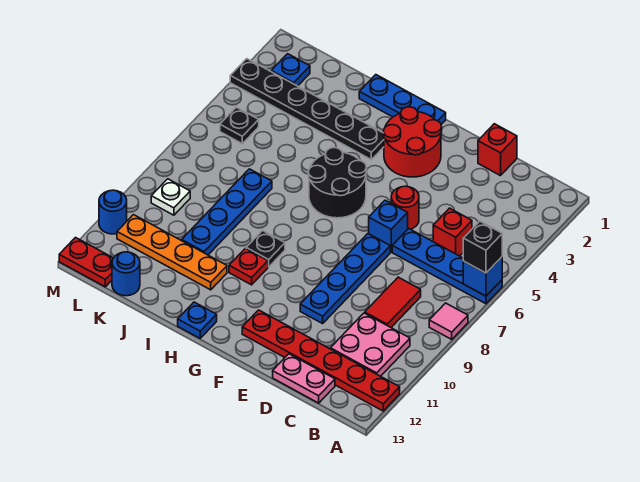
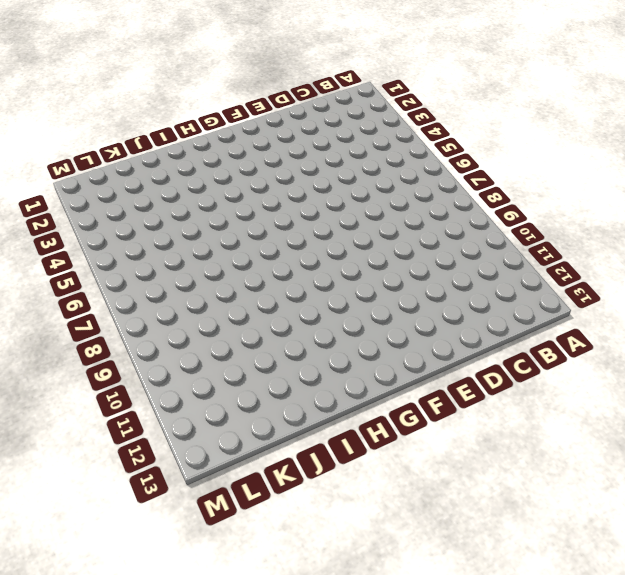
none -> blue plate A6:D6 level 1
none -> pink tile A8 level 1
none -> red plate A12:F12 level 1

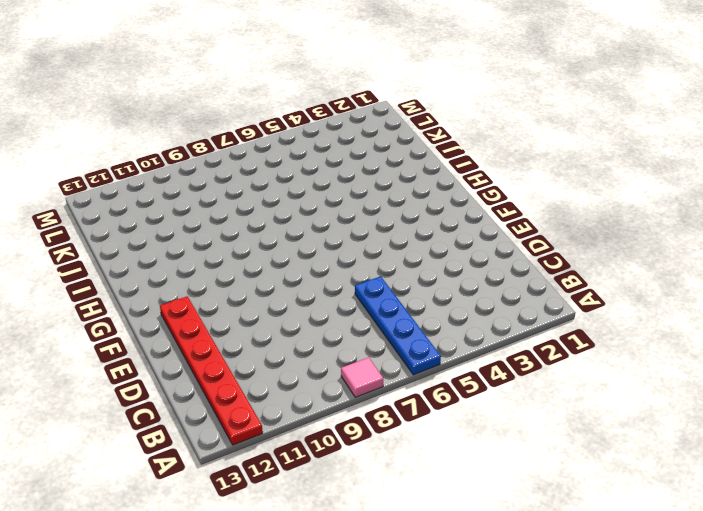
none -> pink plate B10:C11 level 1
none -> red brick C5 level 1
none -> red tile C8:C9 level 1

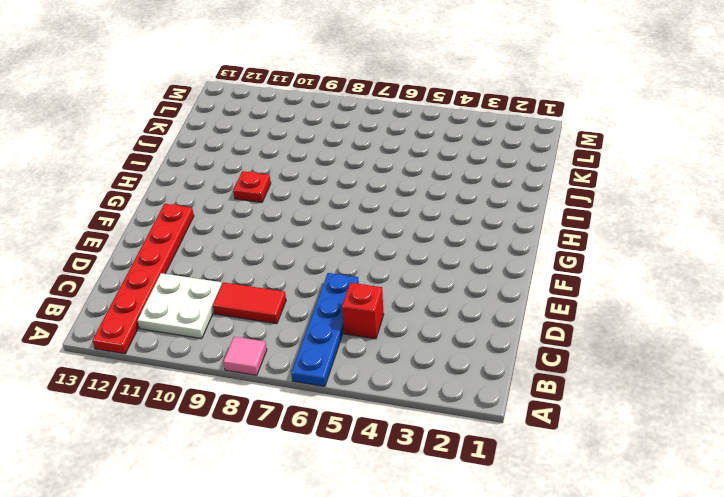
white plate B10:C11 level 1 -> pink plate B10:C11 level 1
none -> pink plate C13:D13 level 1
none -> red brick D1 level 1
none -> red round brick E5 level 1

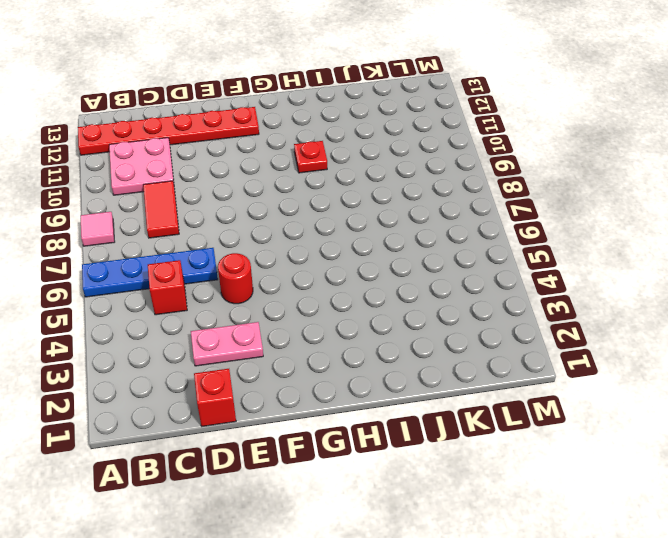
pink plate D3:E3 level 1 -> pink plate C13:D13 level 1
none -> blue brick E6 level 1
none -> blue plate E7:E10 level 1
none -> red round brick F2:G3 level 1

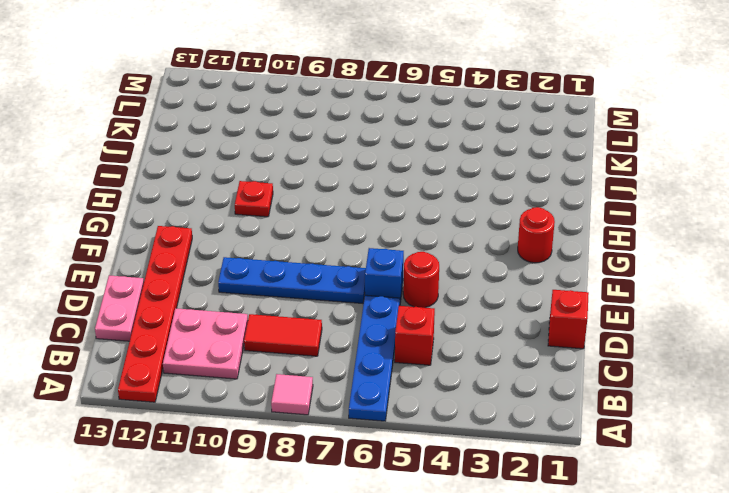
red round brick G2 level 1 -> red round brick F2:G3 level 1
none -> blue plate G1:I1 level 1
none -> black round brick G5:H6 level 1
none -> black plate H3:M3 level 1

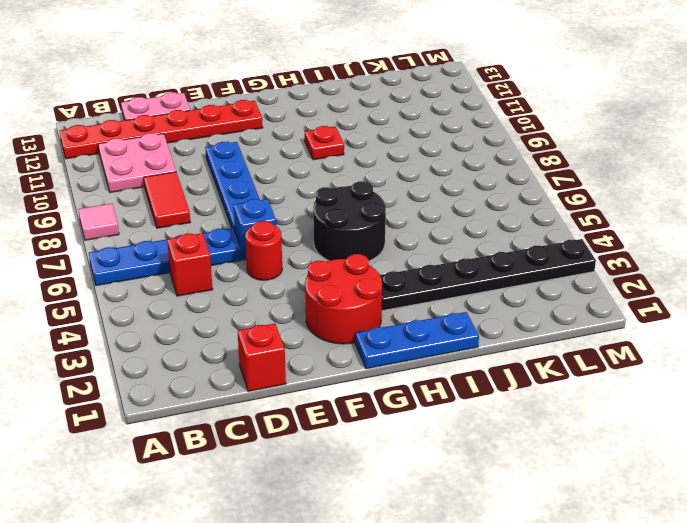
none -> black plate H9 level 1
none -> blue plate H13 level 1
none -> orange plate I11:L11 level 1

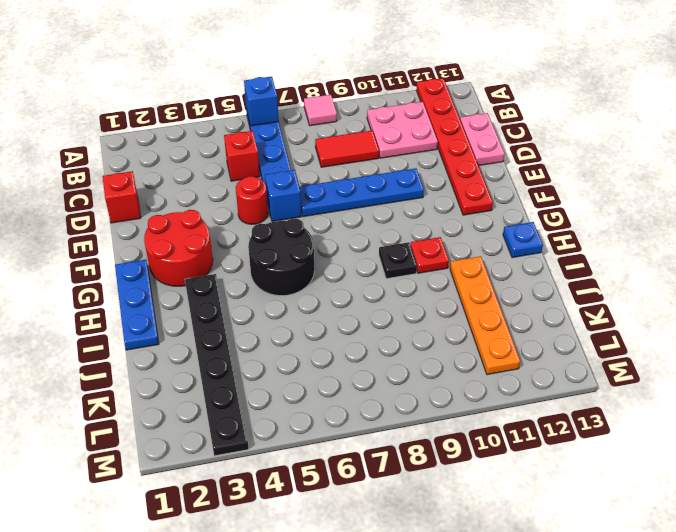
none -> blue plate J7:J10 level 1
none -> blue round brick K13 level 1
none -> blue plate L2 level 1

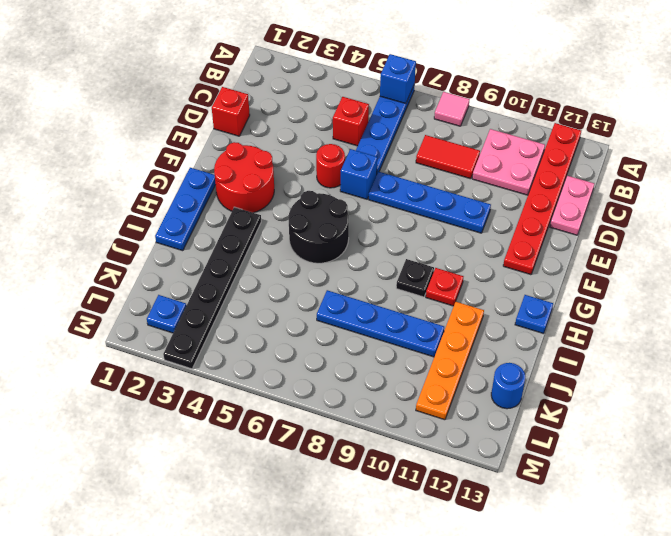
none -> black plate L5 level 1
none -> white plate L9 level 1
none -> red plate L13:M13 level 1

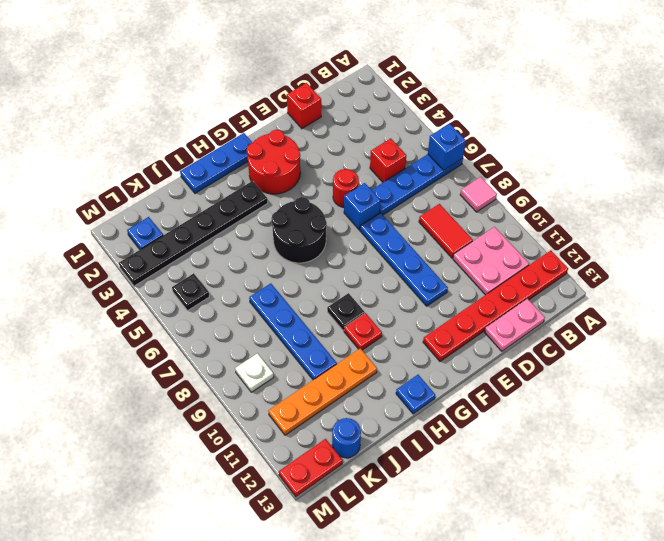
none -> blue round brick M11 level 1
none -> black brick A6 level 3

